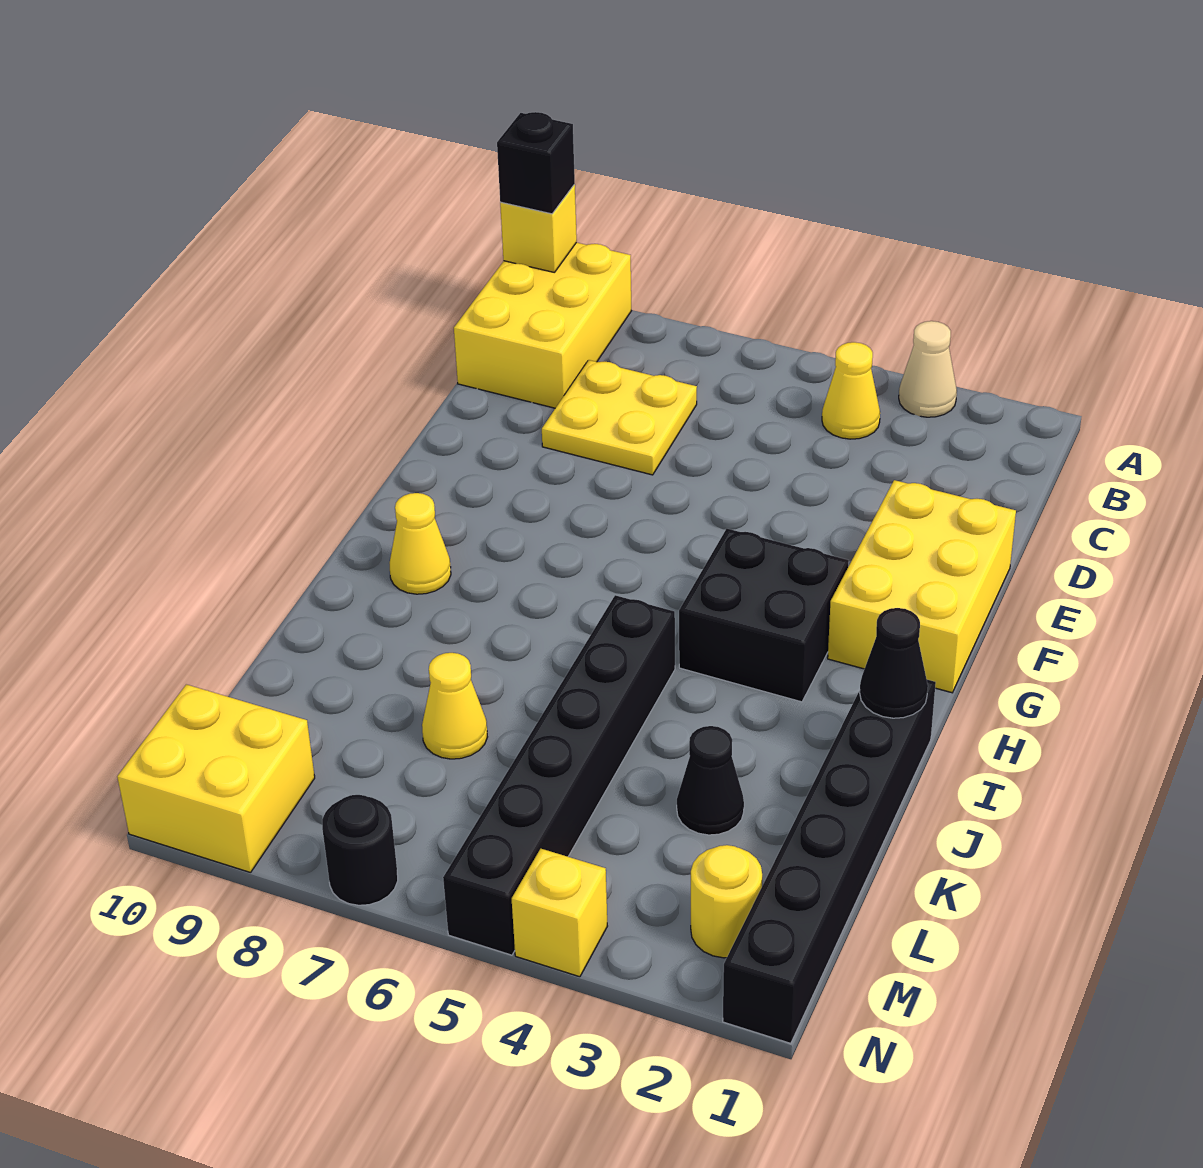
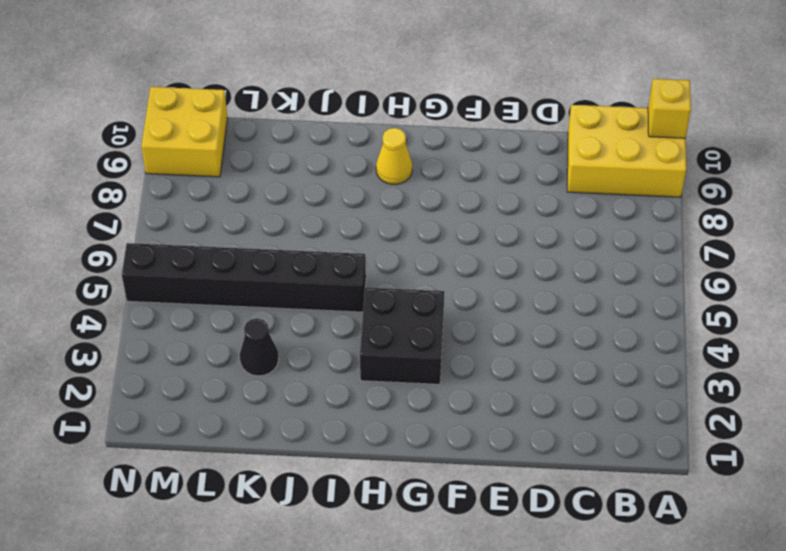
none -> tan cone A3 level 1
none -> yellow cone B4 level 1
none -> yellow plate C7:D8 level 1

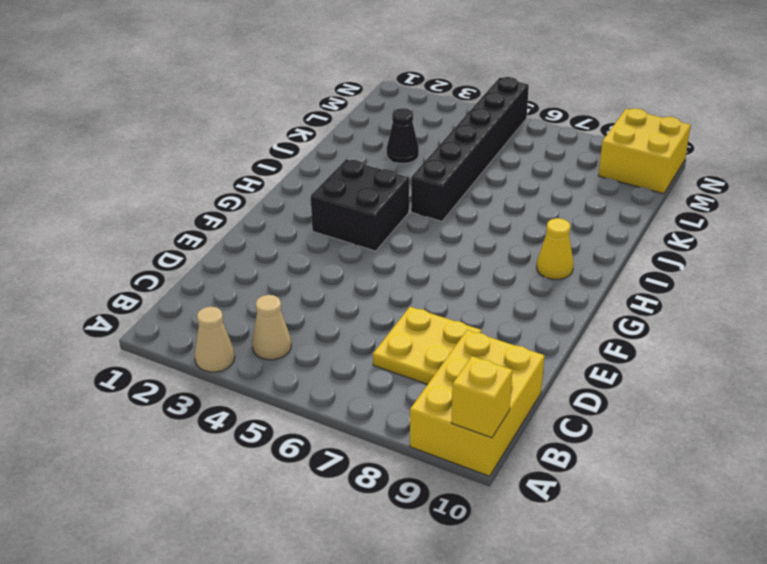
tan cone B4 level 1 -> yellow cone B4 level 1
none -> yellow brick E1:G2 level 1
none -> black brick I1:N1 level 1
none -> yellow cone K7 level 1

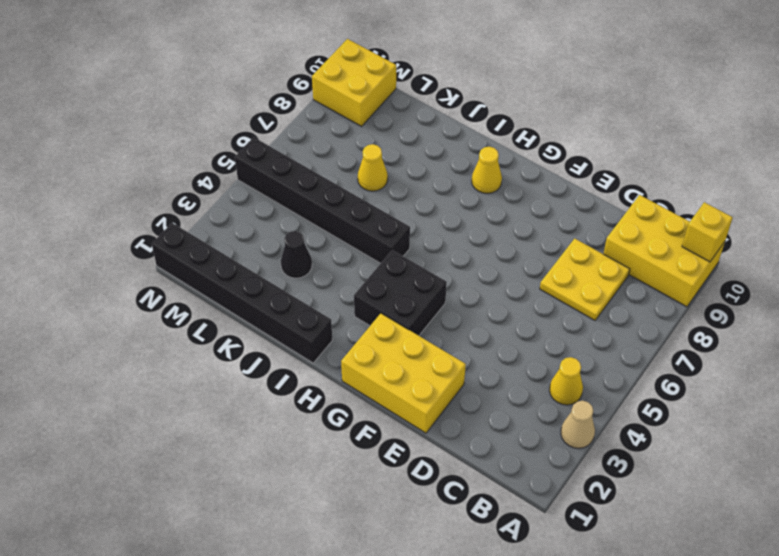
none -> yellow round brick M2 level 1
none -> yellow brick N4 level 1
none -> black round brick N7 level 1

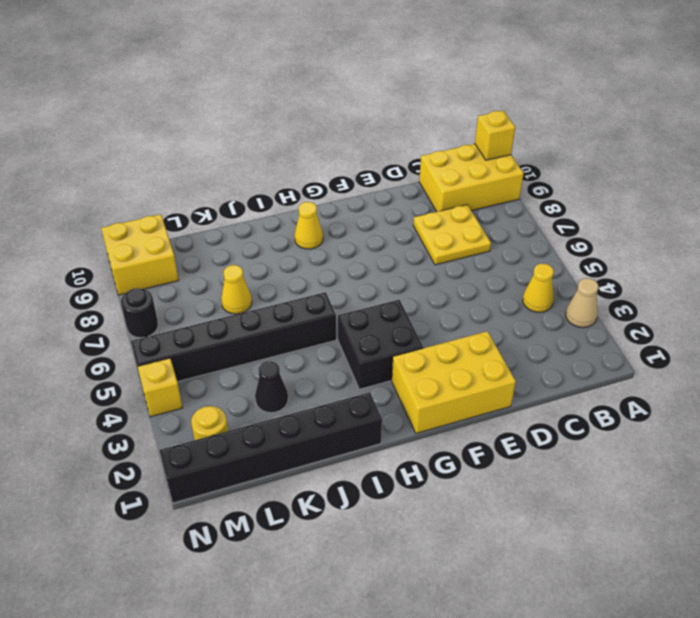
none -> black cone I1 level 2
none -> black brick A10 level 3

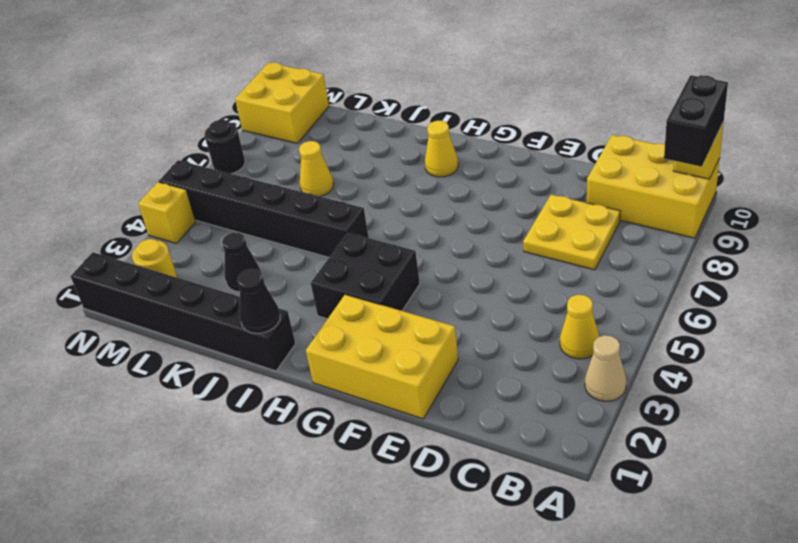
black brick A9:A10 level 3 -> black brick A10 level 3

